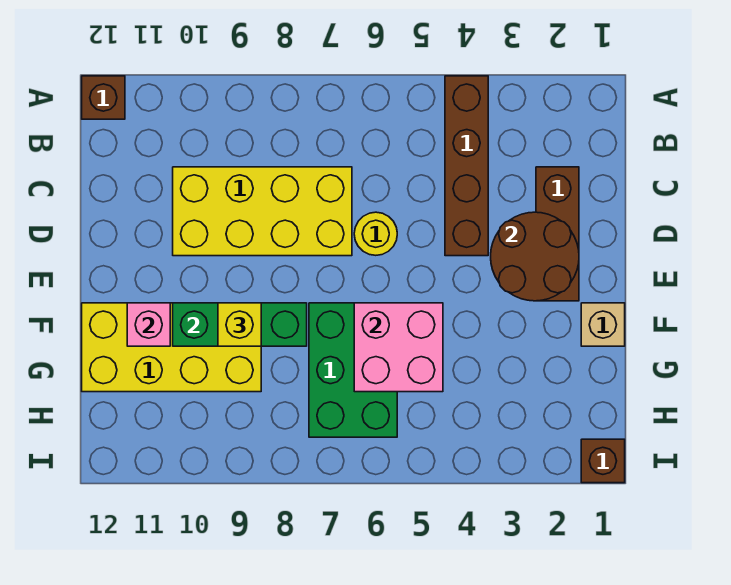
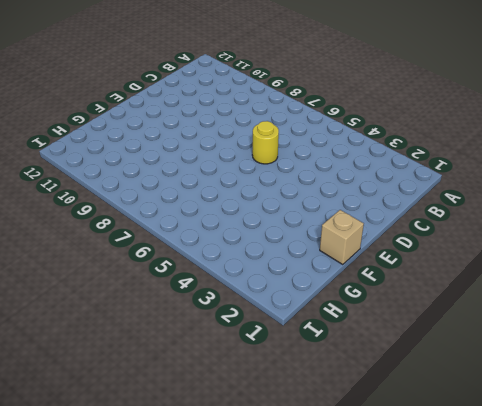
none -> brown brick A4:D4 level 1
none -> brown brick A12 level 1
none -> brown brick C2:E2 level 1

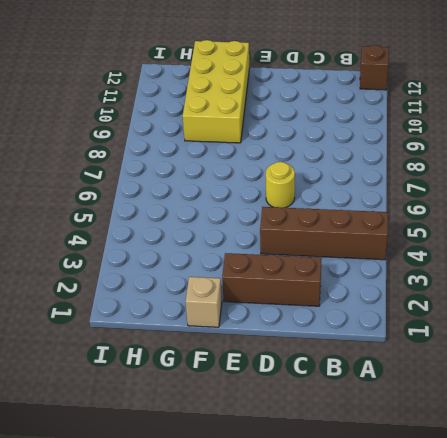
none -> yellow brick C7:D10 level 1
none -> green brick F6:H7 level 1
none -> brown brick I1 level 1

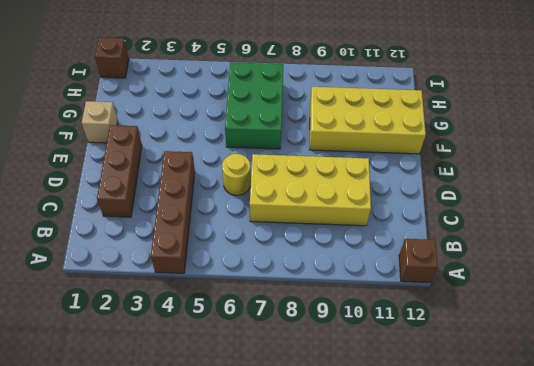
none -> brown round brick D2:E3 level 2
none -> pink brick F5:G6 level 2
none -> green brick F8:F10 level 2

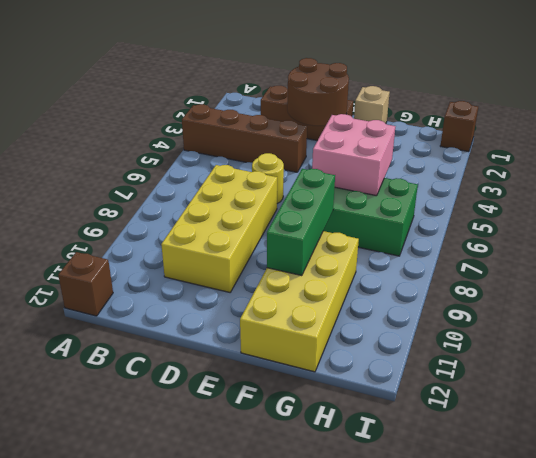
none -> pink brick F11 level 2
none -> yellow brick F9 level 3

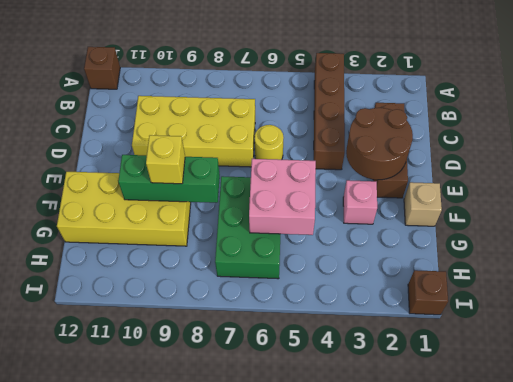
pink brick F3 level 1 -> pink brick F11 level 2

